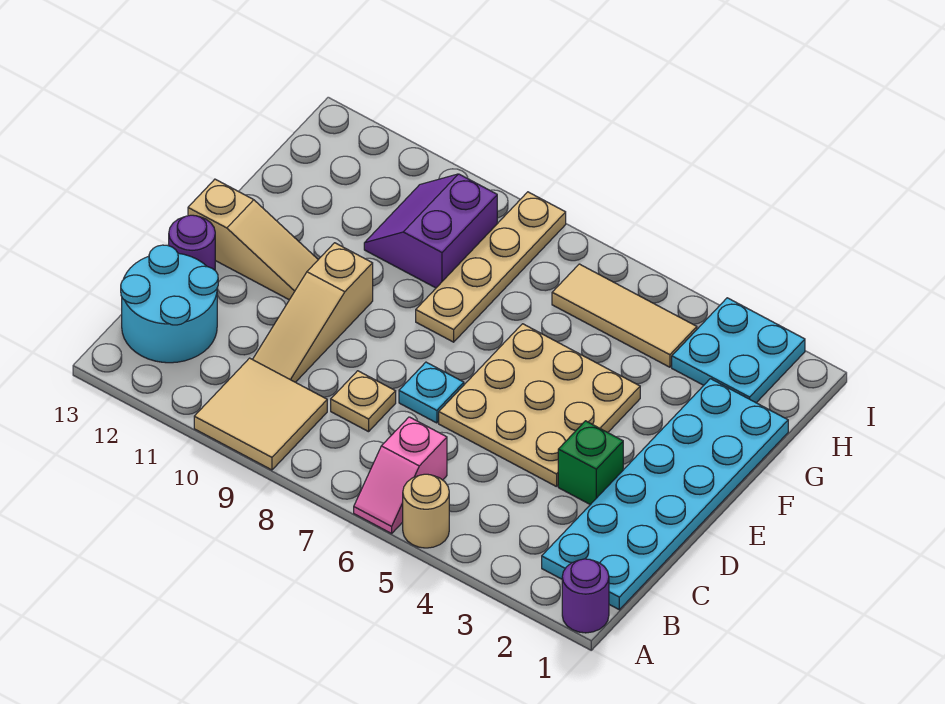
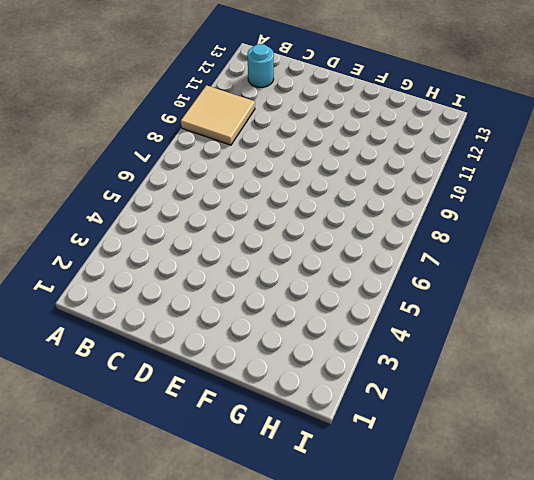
cyan round brick B12 level 1 -> cyan round brick B12:C13 level 1
none -> purple round brick A1 level 1
none -> tan round brick A5 level 1
none -> pink slope A6:B6 level 1 top B

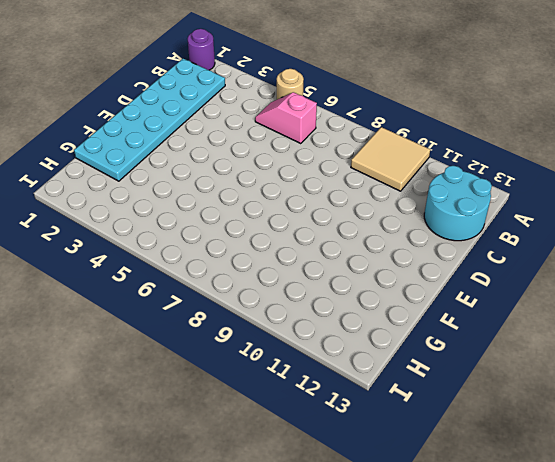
pink slope B5:B6 level 1 top 6 -> pink slope A6:B6 level 1 top B
none -> tan plate C8 level 1
none -> tan slope C10:E10 level 1 top E
none -> green brick D3 level 1

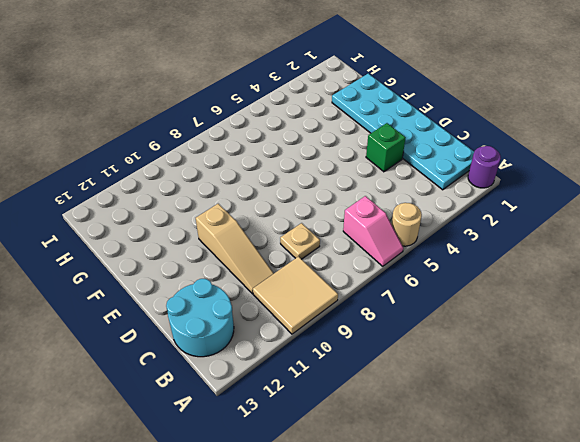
none -> tan plate D4:F6 level 1
none -> cyan plate D7 level 1
none -> purple round brick D13 level 1

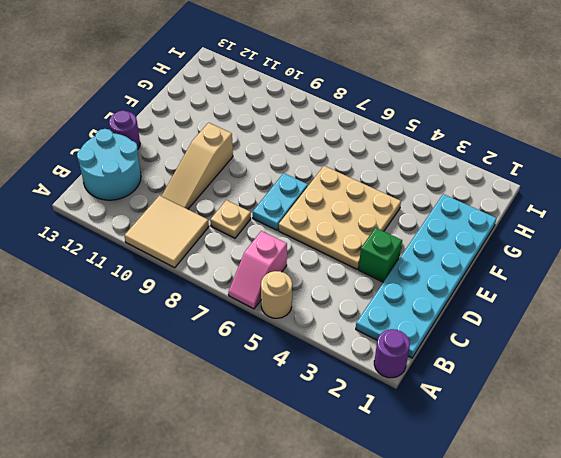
cyan plate D7:E7 level 1 -> cyan plate D7 level 1
none -> tan slope E11:E13 level 1 top 13
none -> tan plate F8:I8 level 1
none -> purple slope G9:H10 level 1 top 9

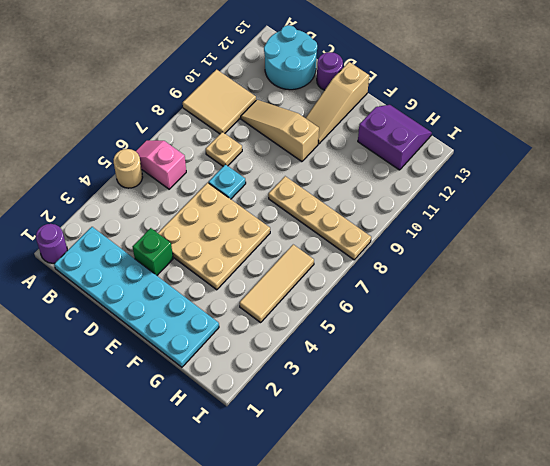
purple slope G12:H13 level 1 top 12 -> purple slope G9:H10 level 1 top 9
none -> cyan plate H2:I3 level 1

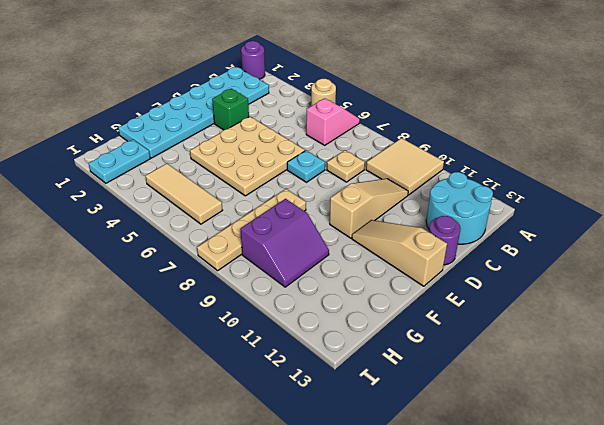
cyan plate H2:I2 level 1 -> cyan plate H2:I3 level 1

